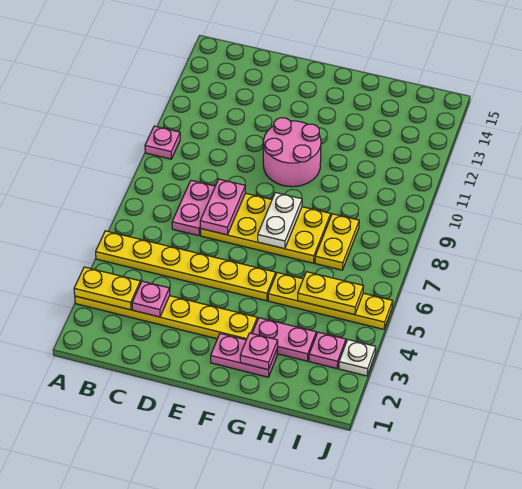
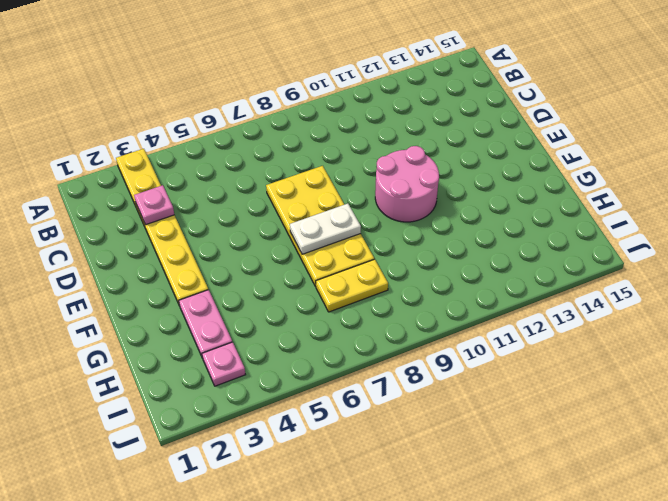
none -> yellow plate A5:F5 level 1
none -> pink plate A10 level 1
none -> pink plate C7:C8 level 1

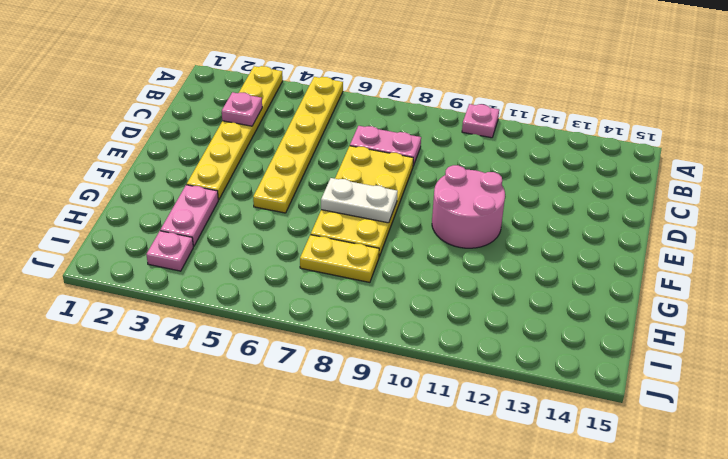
none -> pink plate F2:G2 level 1
none -> yellow plate G5:J5 level 1
none -> white plate J3 level 1

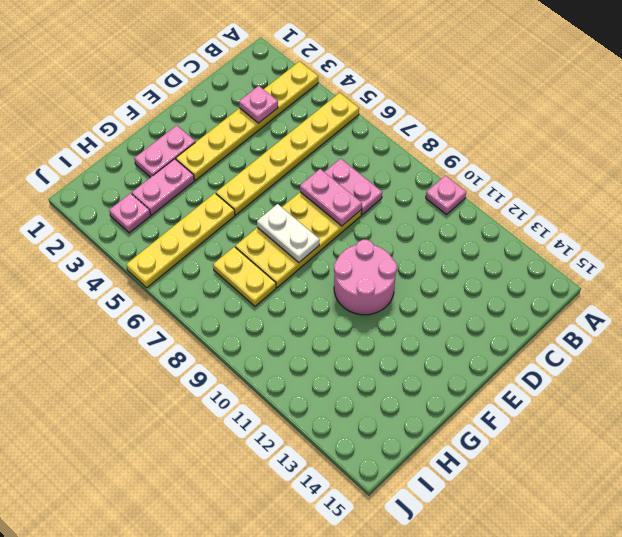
none -> white plate J3 level 1
none -> yellow plate A3:B3 level 2
none -> pink plate G2 level 2

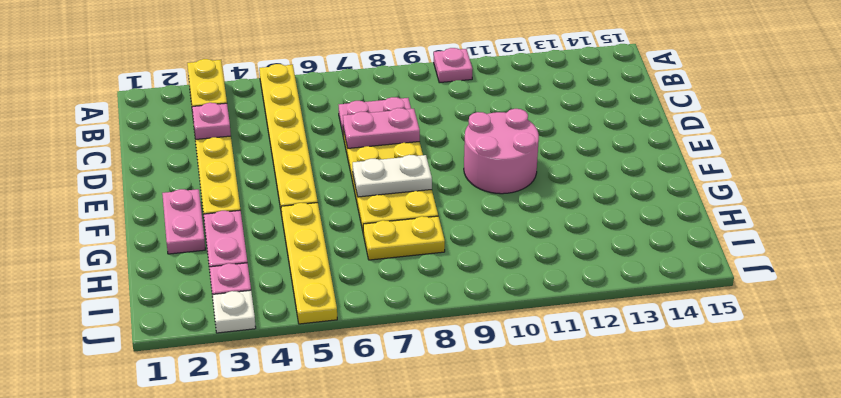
none -> pink plate G2 level 2
none -> yellow plate H5:I5 level 2

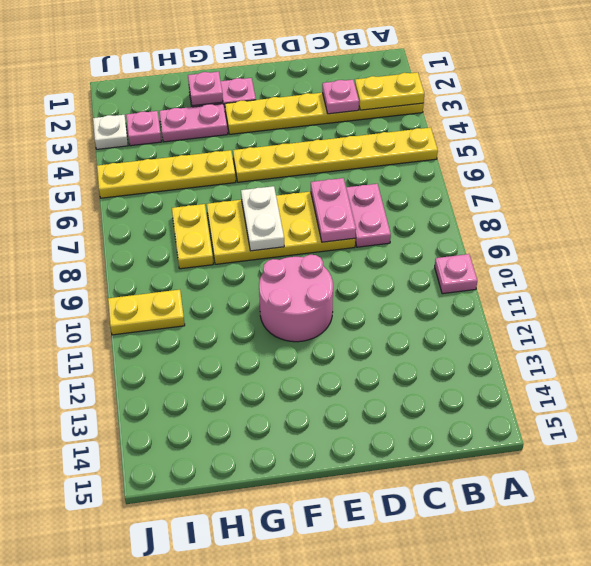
yellow plate I10:J10 level 1 -> yellow plate H5:I5 level 2

